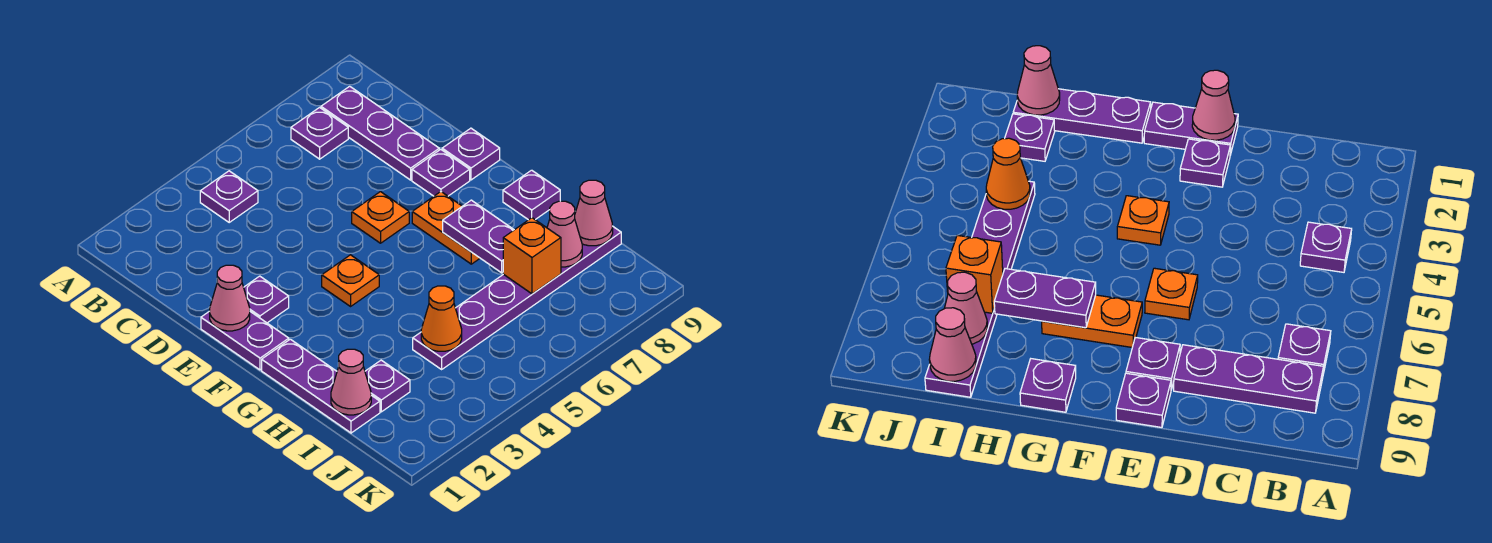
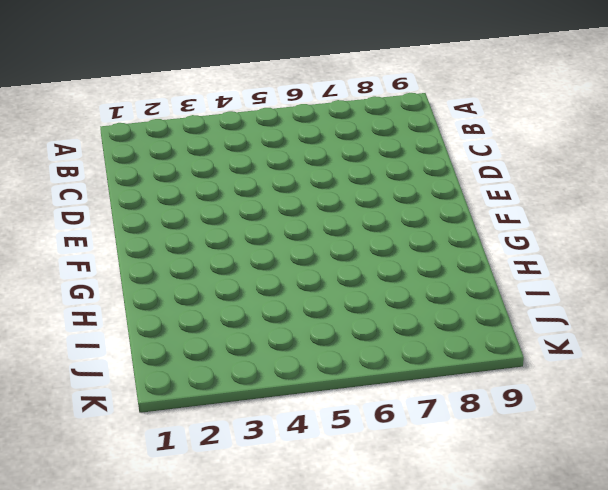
none -> purple plate B4 level 1
none -> purple plate B7 level 1
none -> purple plate B8:D8 level 1

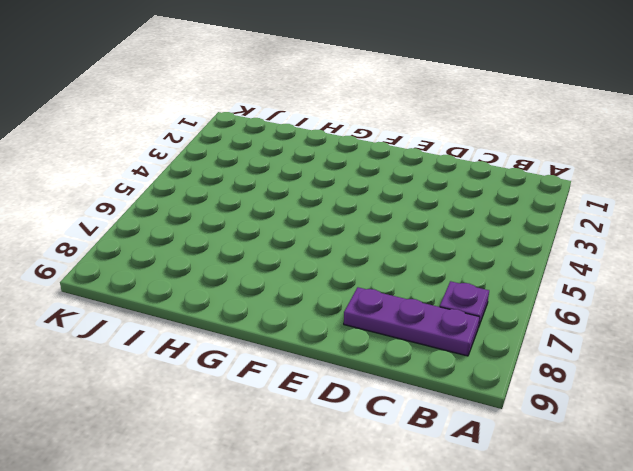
none -> purple plate B4 level 1
none -> purple plate E1:F1 level 1
none -> purple plate E2 level 1

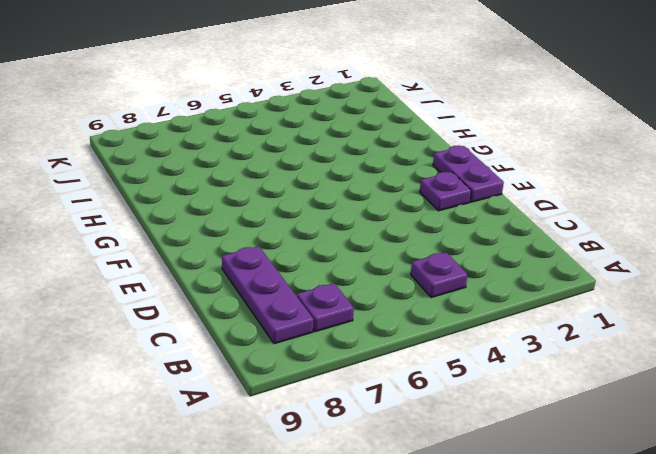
none -> orange plate E6 level 1
none -> purple plate E8 level 1
none -> purple plate E9 level 1

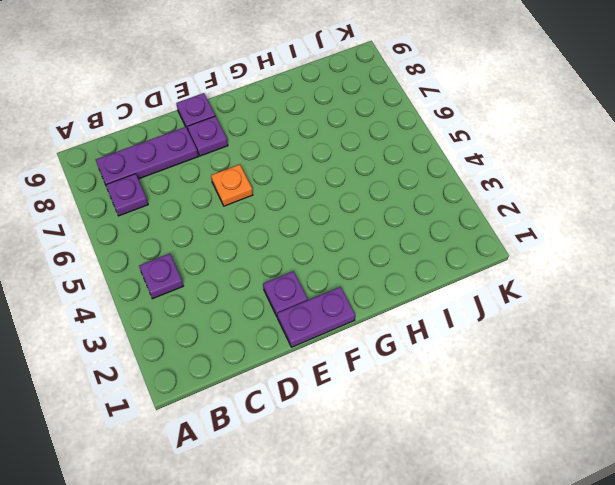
none -> orange plate F4 level 1
none -> orange plate F7:G7 level 1
none -> purple plate G1:I1 level 1

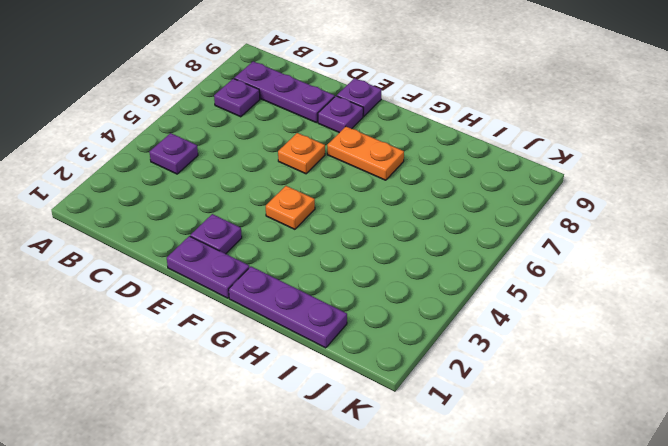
none -> purple plate G9 level 1
none -> purple plate I2 level 1
none -> purple plate I4:I9 level 1

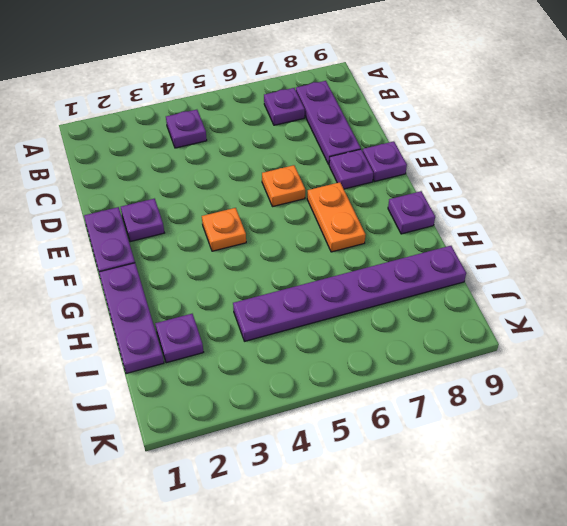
none -> pink cone E1 level 2
none -> purple plate G7:H7 level 2
none -> pink cone I1 level 2

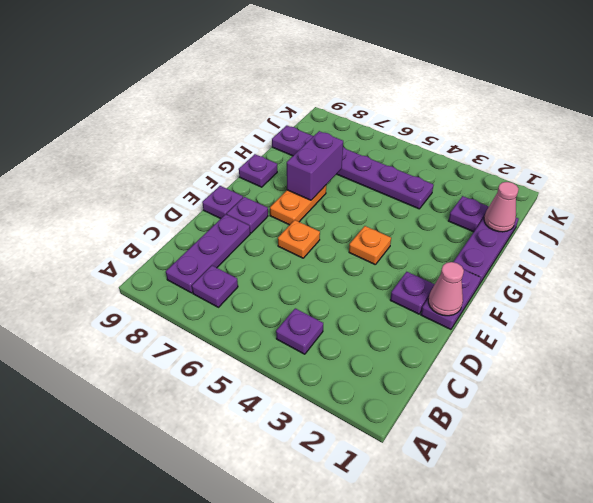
purple brick G7:H7 level 2 -> purple plate G7:H7 level 2
none -> orange cone I4 level 2
none -> orange brick I7 level 2
none -> pink cone I8 level 2

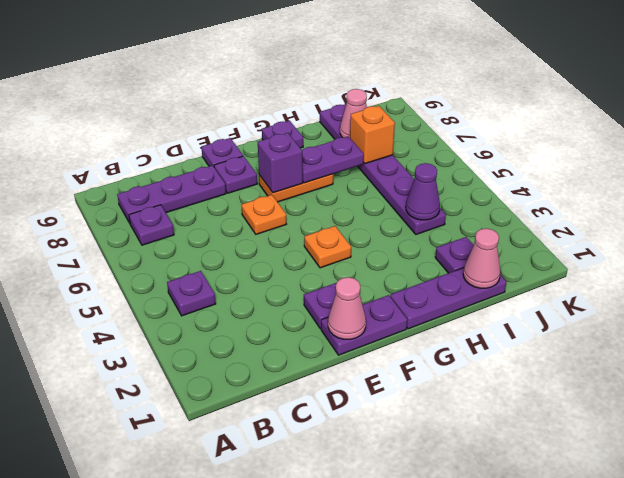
purple brick F7 level 2 -> none
purple cone I4 level 2 -> orange cone I4 level 2
none -> pink cone I9 level 2

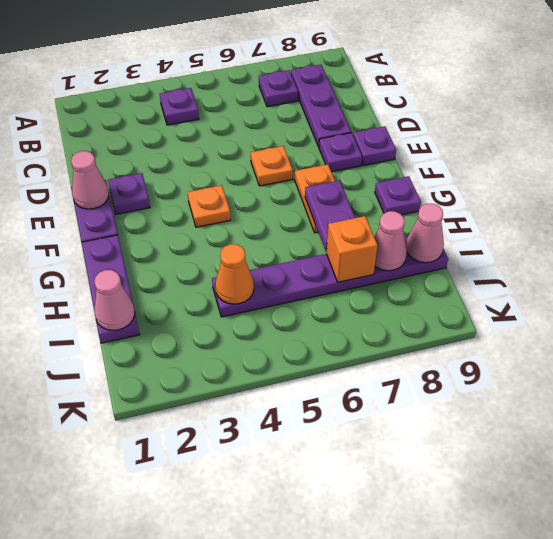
none -> purple plate I2 level 1

